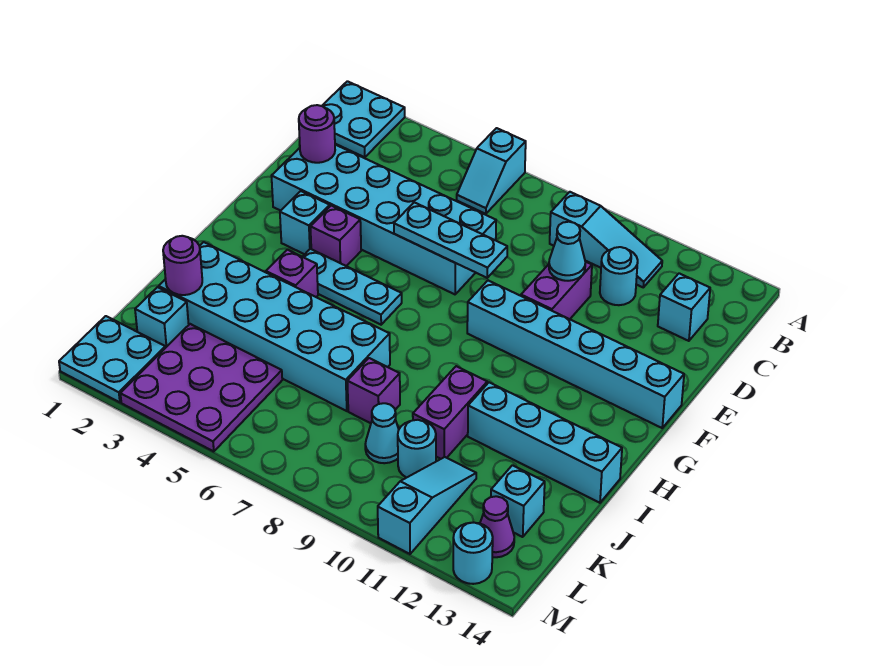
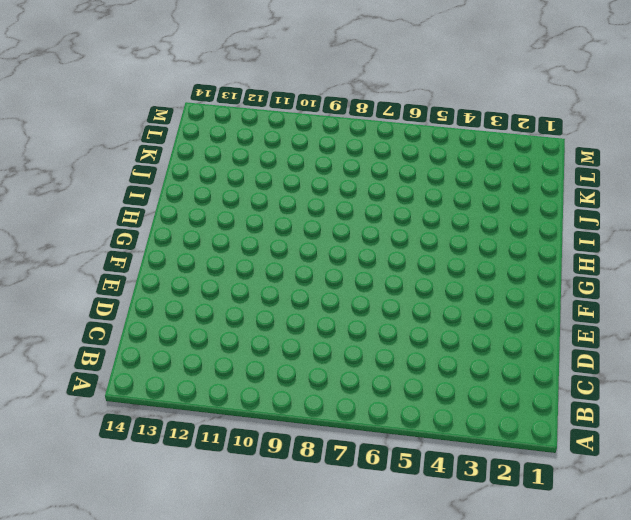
none -> cyan plate A1:B2 level 1
none -> cyan slope A6:B6 level 1 top A
none -> cyan slope B9:B11 level 1 top 9

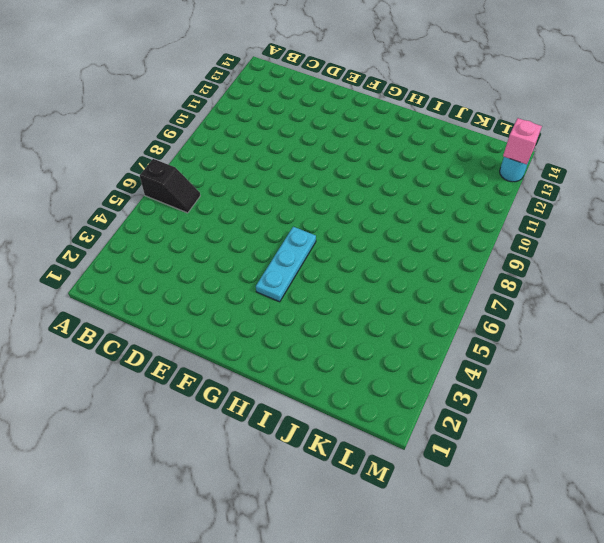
black slope A6:B6 level 1 top A -> cyan slope A6:B6 level 1 top A
pink brick M13 level 2 -> none
none -> cyan plate A1:B2 level 1
none -> cyan slope B9:B11 level 1 top 9
none -> cyan round brick C11 level 1

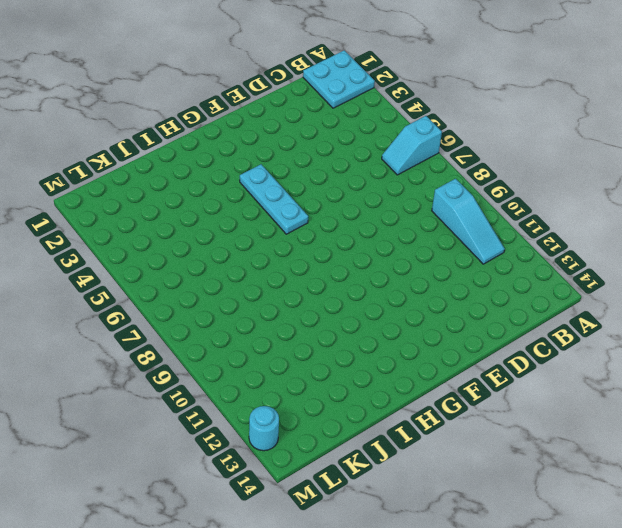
none -> cyan round brick C11 level 1
none -> cyan brick C13 level 1
none -> cyan brick D2:E7 level 1

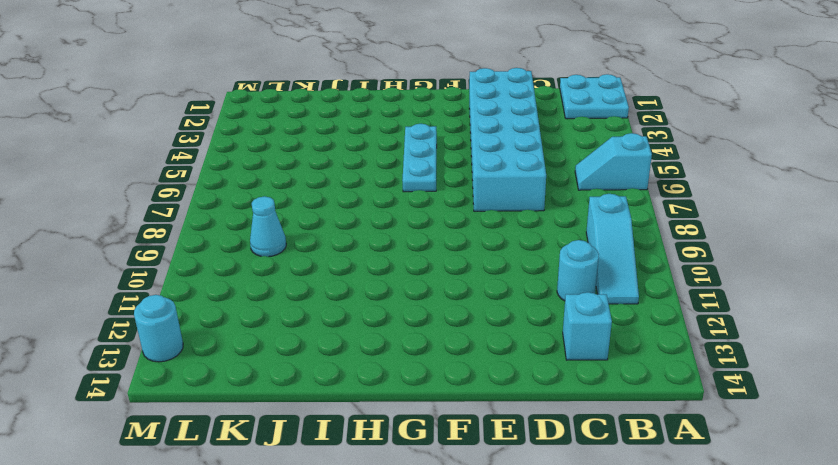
none -> purple brick D10:E10 level 1
none -> cyan brick F3 level 1
none -> purple brick F4 level 1

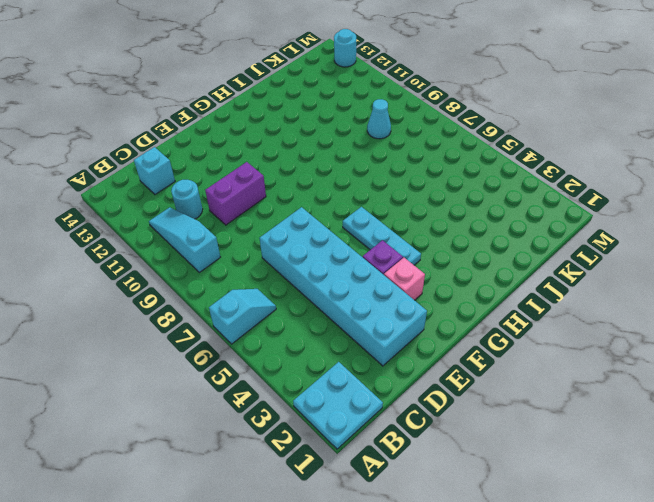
pink brick F3 level 1 -> cyan brick F3 level 1
none -> cyan brick F9:F14 level 1
none -> purple brick H4 level 1
none -> cyan brick I2:J7 level 1

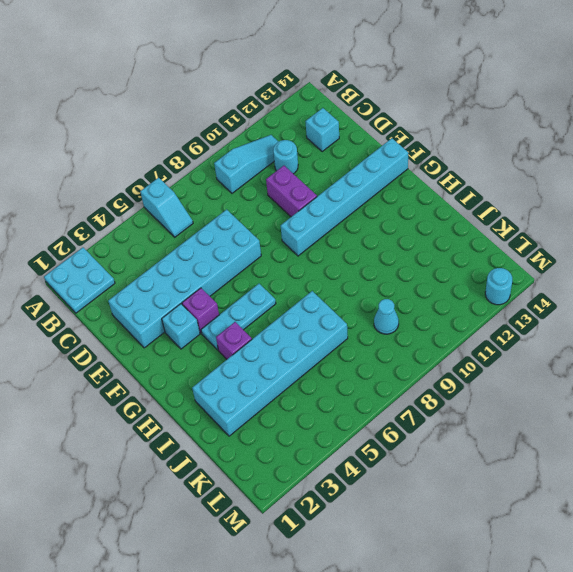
none -> purple brick I10:J10 level 1
none -> cyan brick I11:I14 level 1
none -> purple brick J8 level 1

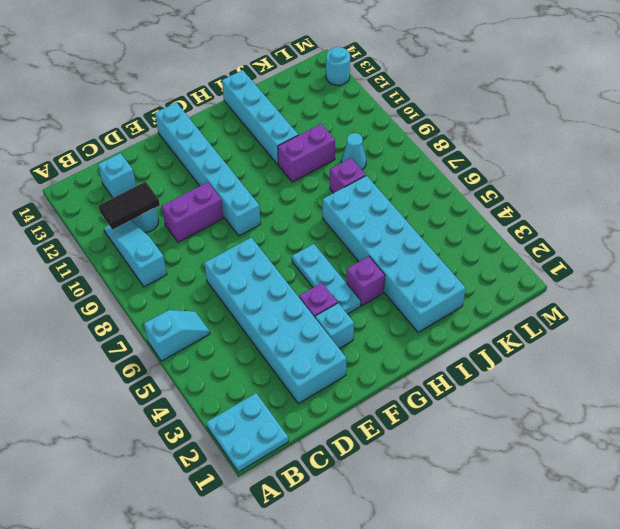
black tile B11:C11 level 2 -> none
none -> cyan brick K2 level 1
none -> purple plate K3:M5 level 1
none -> cyan round brick K10 level 1

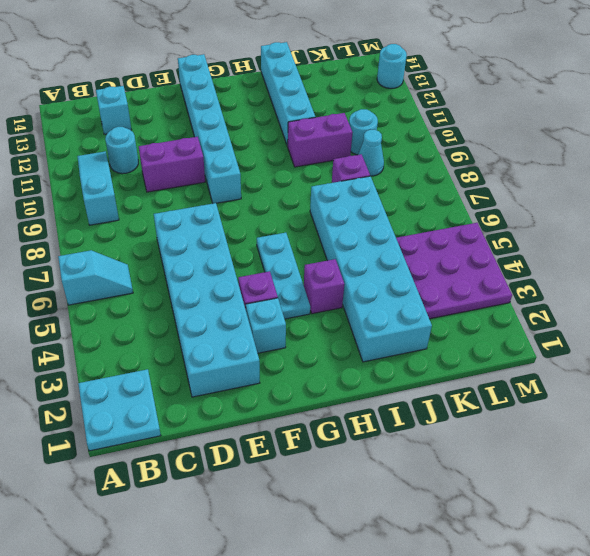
none -> cyan brick K2 level 1
none -> cyan slope K11:M11 level 1 top M
none -> cyan brick K13 level 1

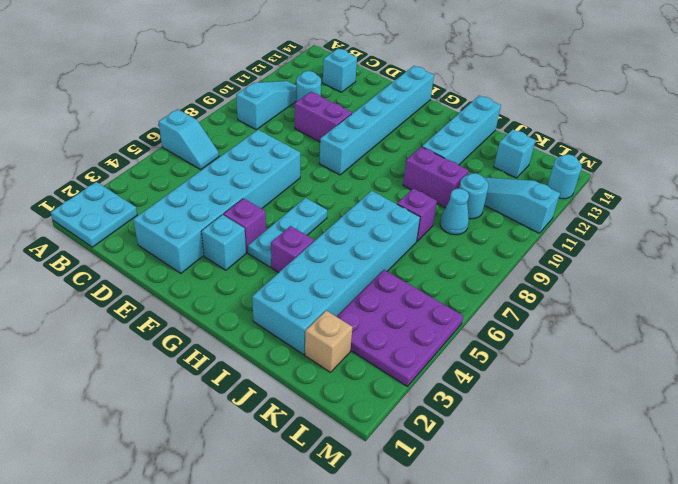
tan brick K2 level 1 -> cyan brick K2 level 1
none -> cyan plate L1:M2 level 1
none -> purple cone L13 level 1
none -> purple round brick D2 level 2

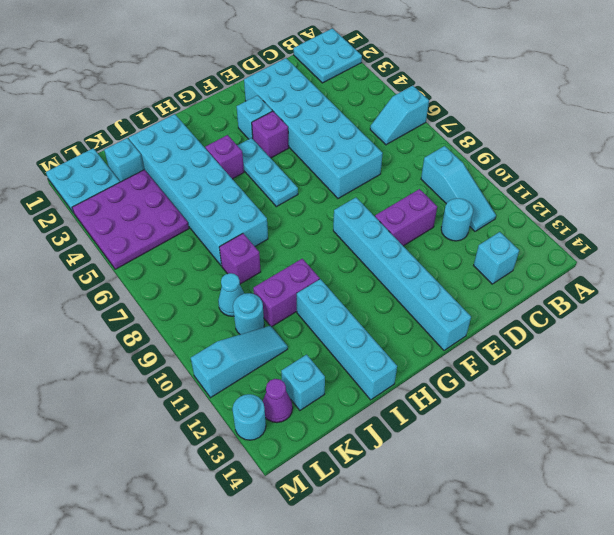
none -> purple round brick D2 level 2
none -> cyan cone D10 level 2
none -> cyan plate E6:E8 level 2

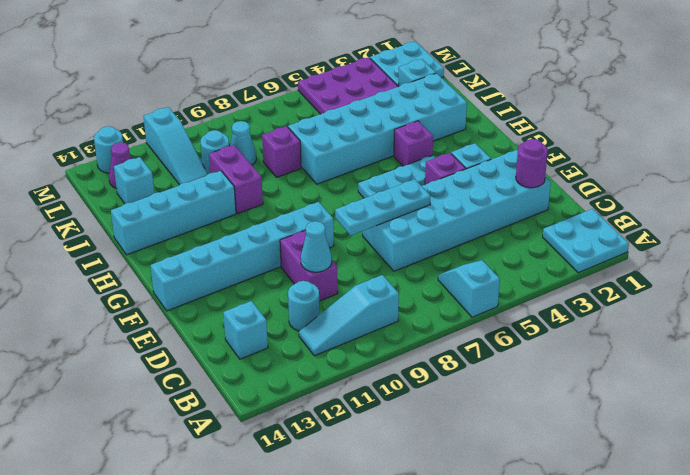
none -> purple round brick J2 level 2

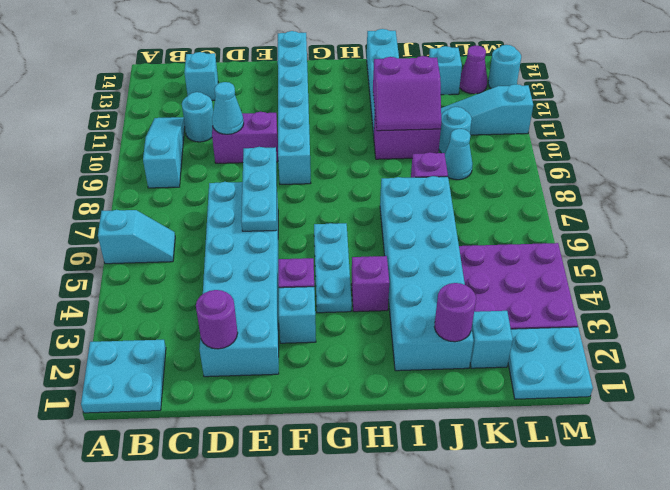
purple slope I10:J11 level 2 top 11 -> none

